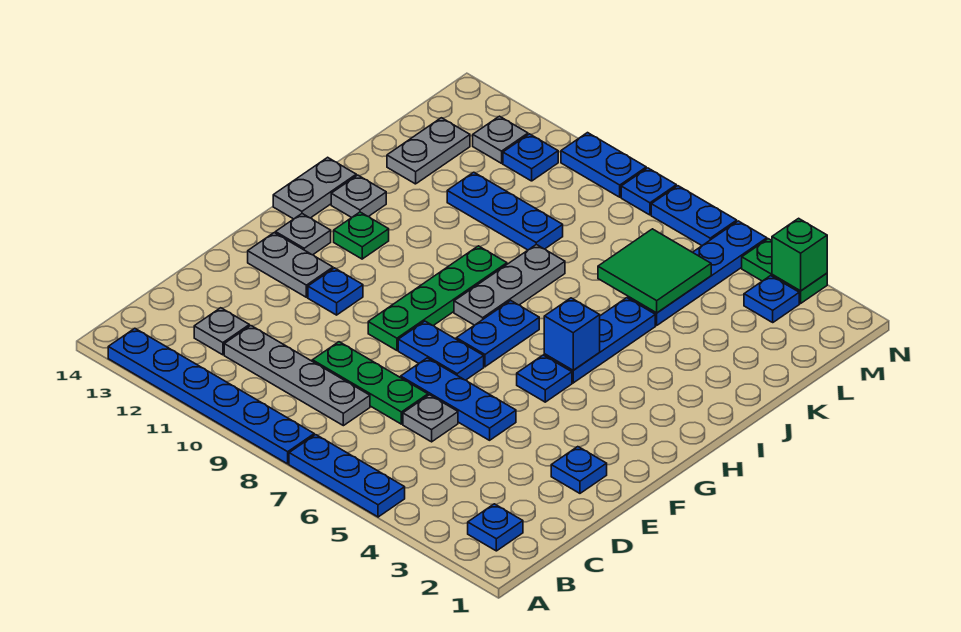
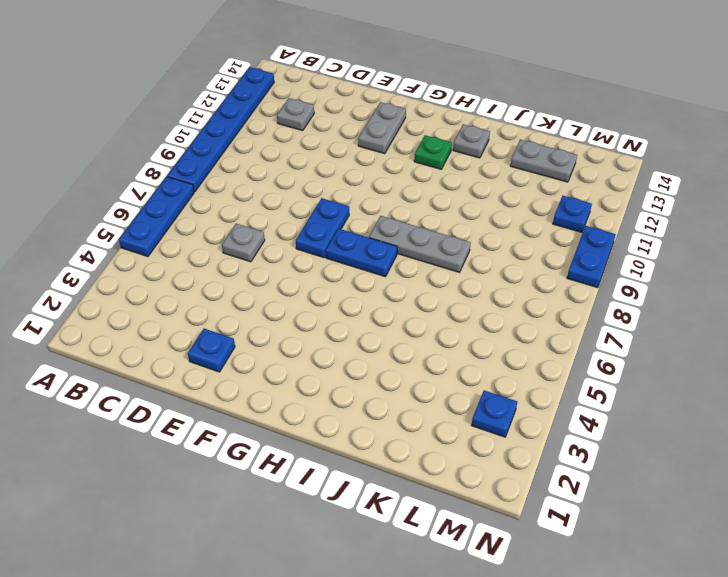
none -> blue plate B2 level 1
none -> grey plate C8:C11 level 1
none -> green plate D7:D9 level 1
none -> blue plate E5:E7 level 1

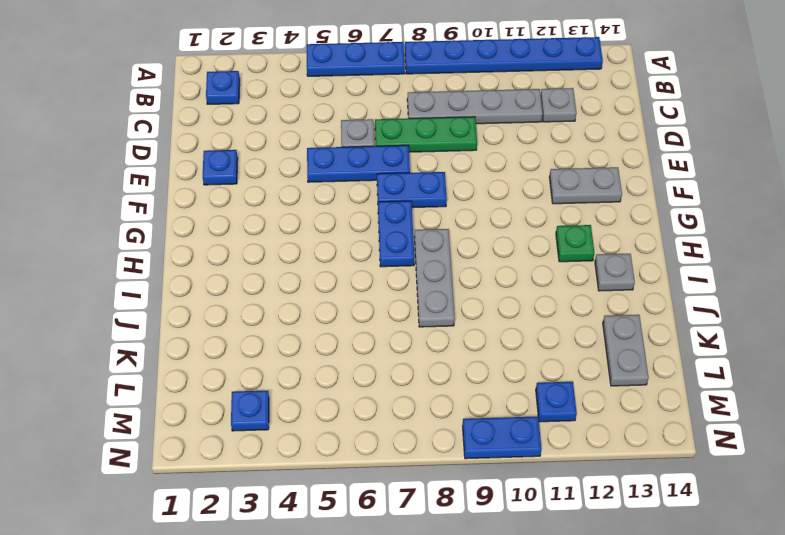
none -> green plate F9:I9 level 1
none -> blue plate F11 level 1
none -> blue plate G5 level 1
none -> grey plate G13 level 1

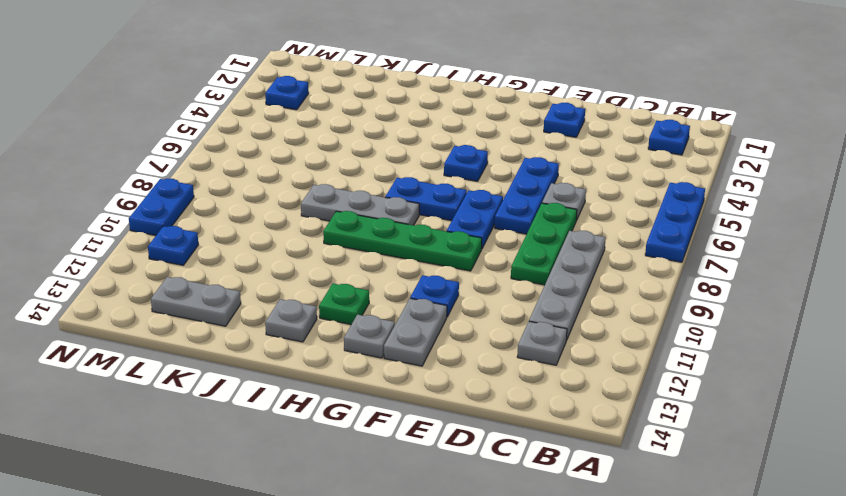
none -> blue plate A8:A13 level 1
none -> blue plate H5:J5 level 1
none -> grey plate H14:I14 level 1
none -> blue plate K5:N5 level 1

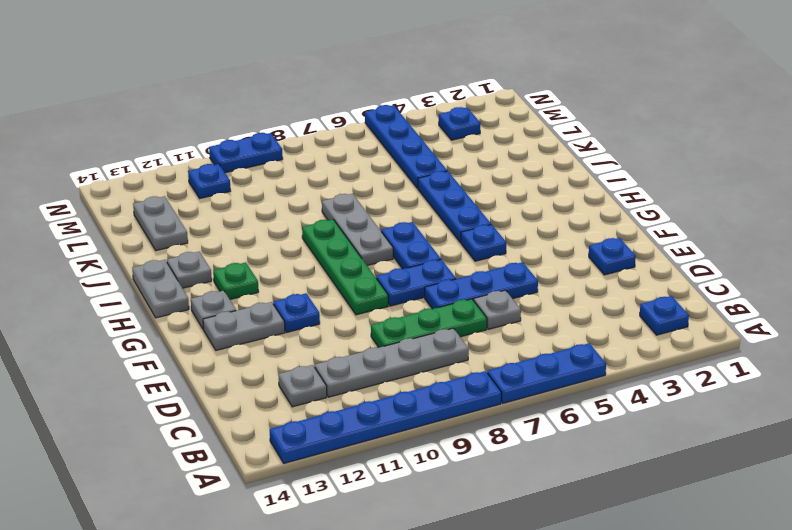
none -> blue plate K9:K11 level 1
none -> grey plate M12 level 1
none -> green plate N3:N4 level 1
none -> blue plate N6:N7 level 1

